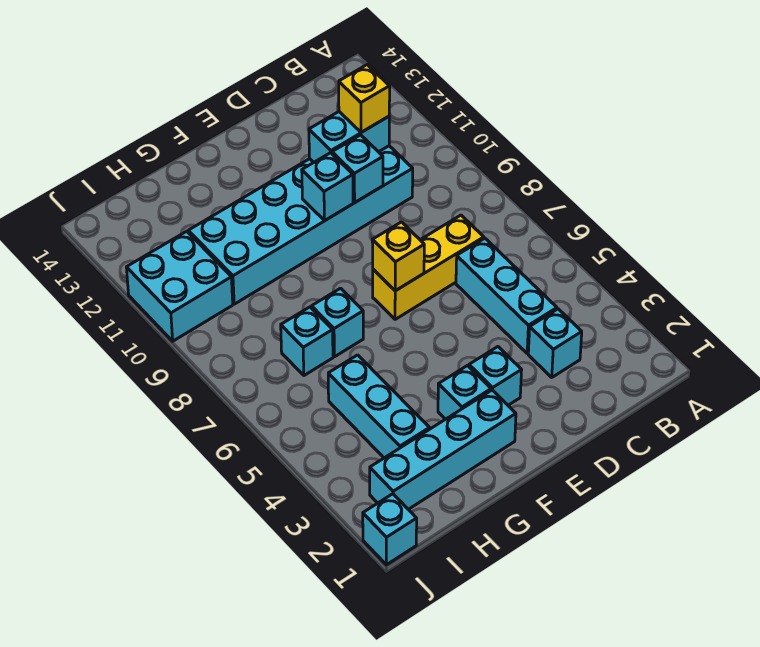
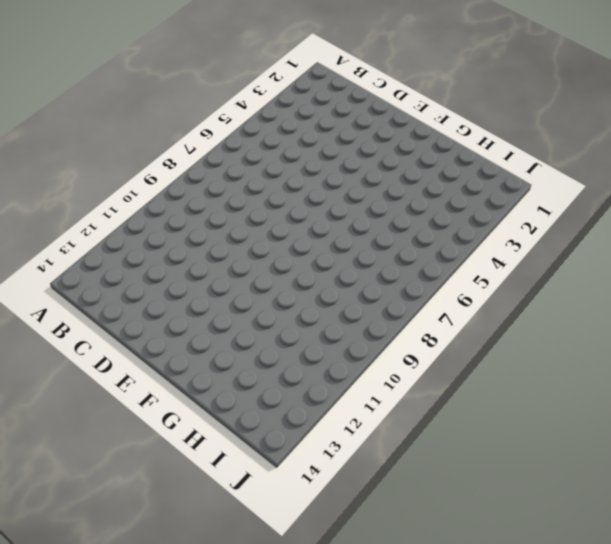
none -> cyan brick C3 level 1
none -> cyan brick C4:C6 level 1
none -> yellow brick C7:E7 level 1

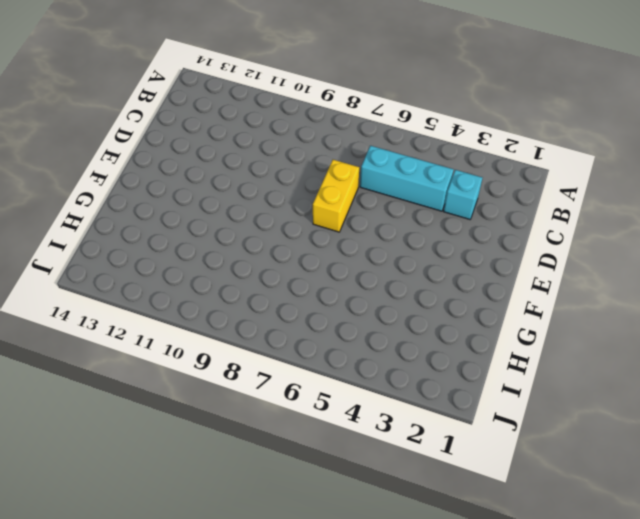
yellow brick D7:E7 level 1 -> yellow brick C7:E7 level 1
none -> cyan brick C10:H11 level 1
none -> cyan brick E3 level 1
none -> cyan brick F2:I2 level 1

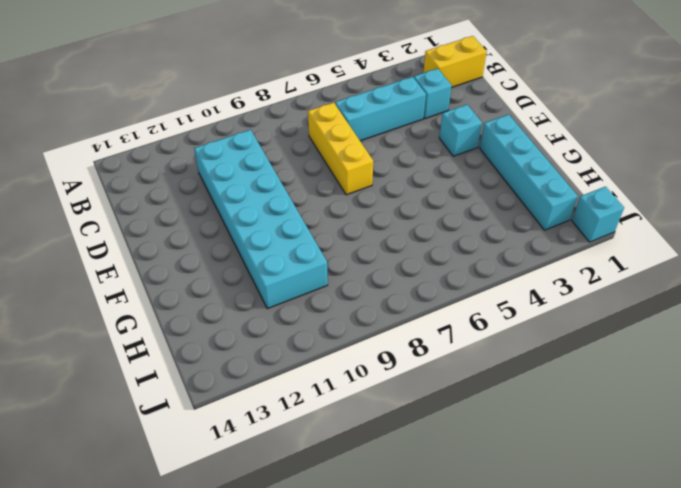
yellow brick B1:B2 level 1 -> none
none -> cyan brick F3 level 1
none -> cyan brick G7 level 1
none -> cyan brick H3:H5 level 1

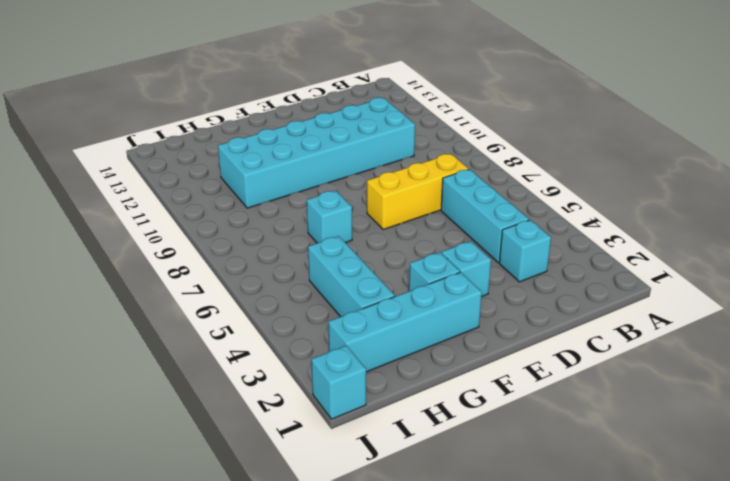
none -> cyan brick H7 level 1
none -> cyan brick I10:J11 level 1
none -> cyan brick C11:D11 level 2

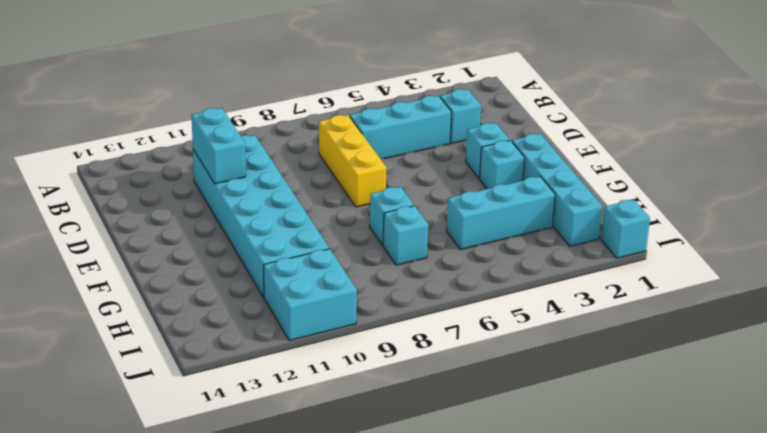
none -> cyan brick D10 level 2
none -> yellow brick E7 level 2
none -> cyan brick E10 level 2

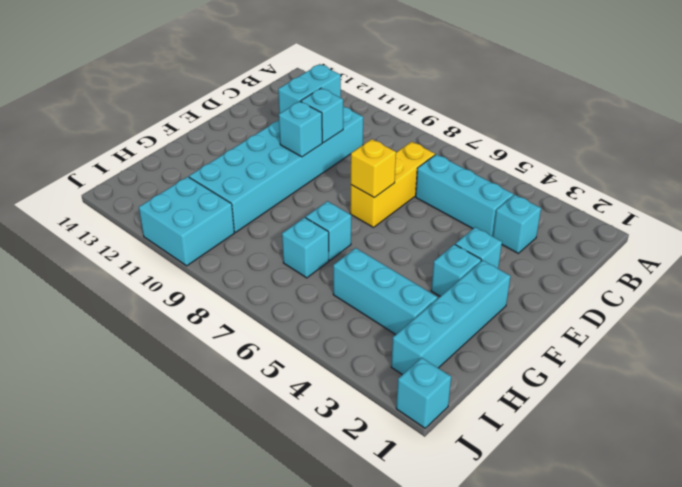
none -> yellow brick C11 level 3

